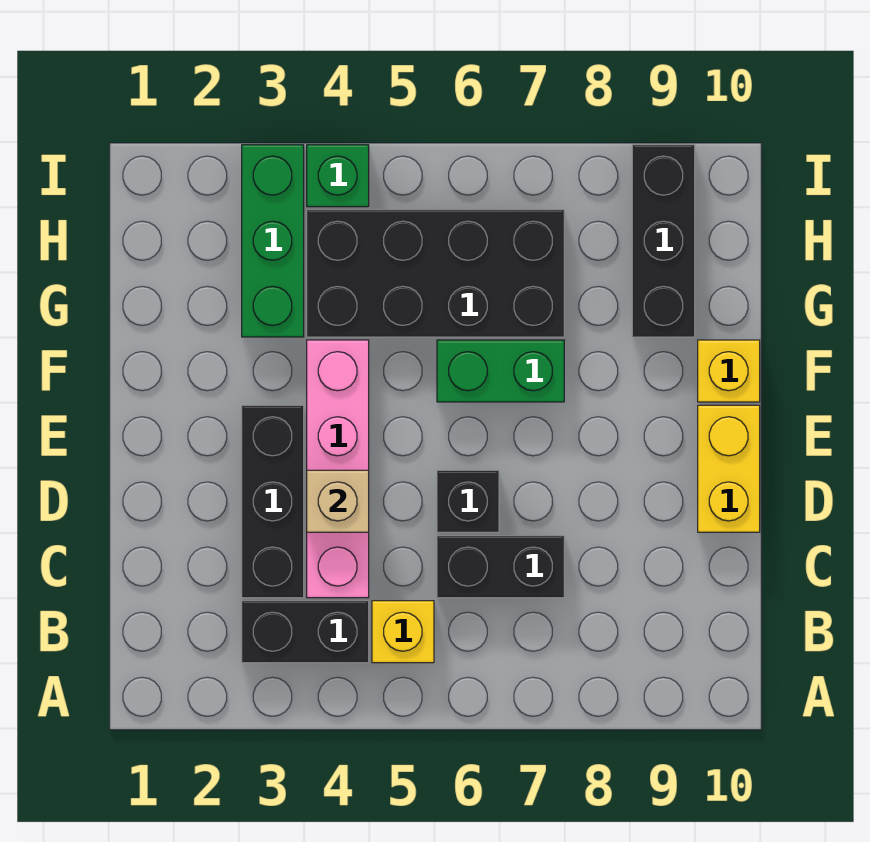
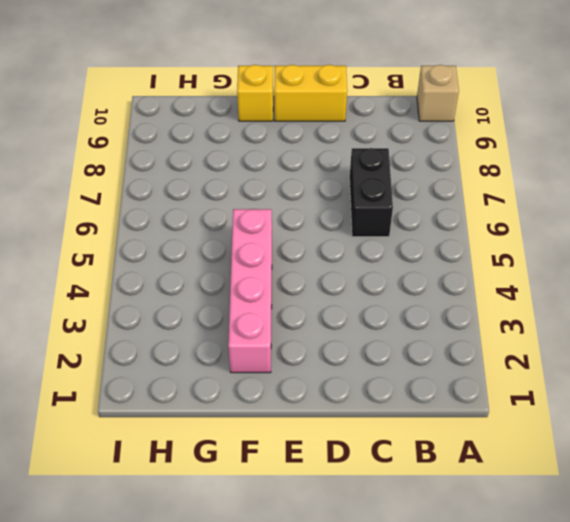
tan brick A10 level 1 -> tan brick D4 level 2
pink brick F2:F5 level 1 -> pink brick C4:F4 level 1
none -> black brick B3:B4 level 1
none -> yellow brick B5 level 1
none -> black brick C3:E3 level 1

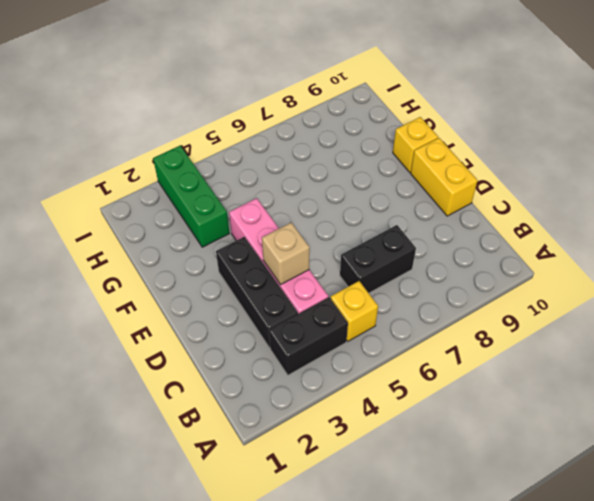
none -> black brick D6 level 1
none -> green brick F6:F7 level 1
none -> black brick G4:H7 level 1

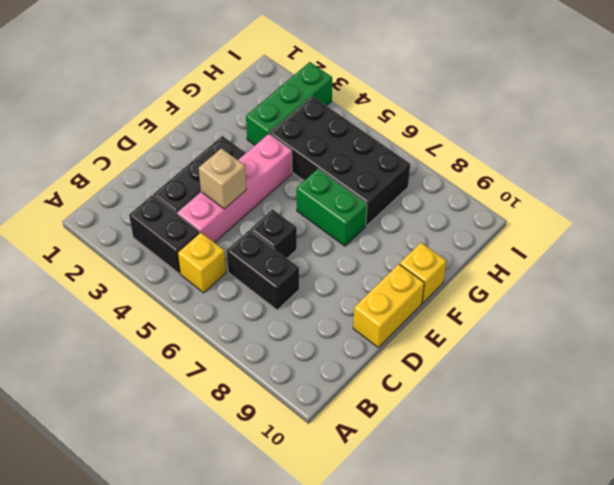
none -> black brick G9:I9 level 1
none -> green brick I4 level 1

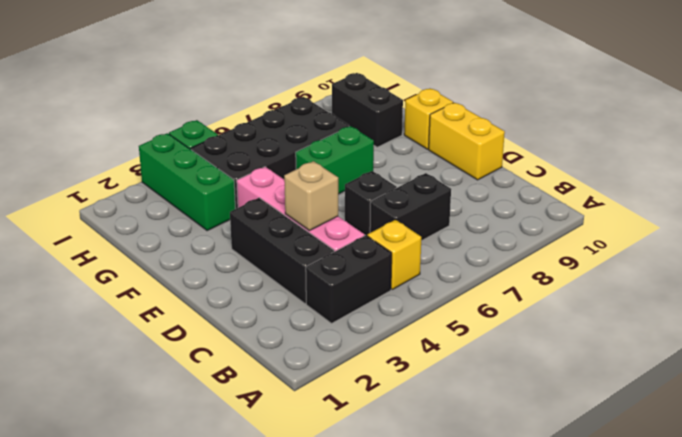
black brick G9:H9 level 1 -> black brick G9:I9 level 1

